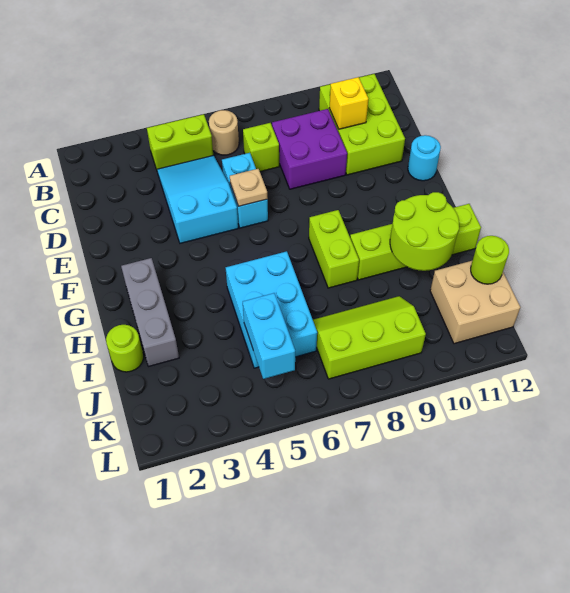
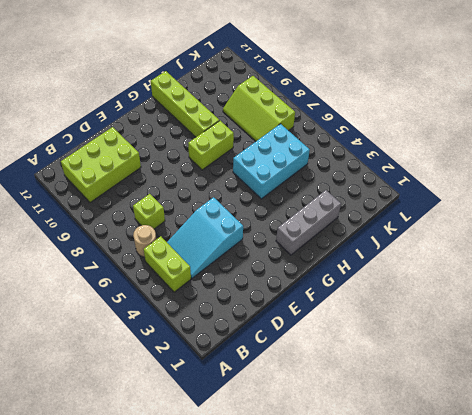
none -> purple brick C8:D9 level 1
none -> cyan brick D6:E6 level 1
none -> cyan round brick E12 level 1

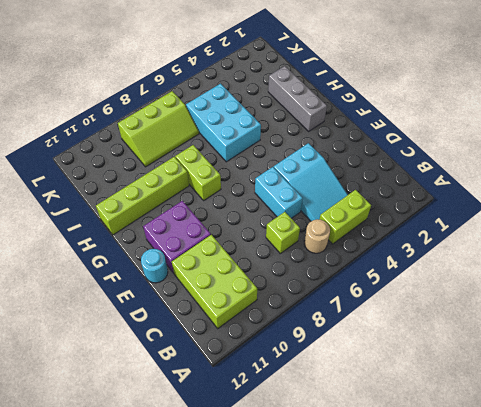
purple brick E10:F11 level 1 -> purple brick C8:D9 level 1
none -> lime round brick I1 level 1
none -> tan brick J11:K12 level 1
none -> yellow brick C10 level 2

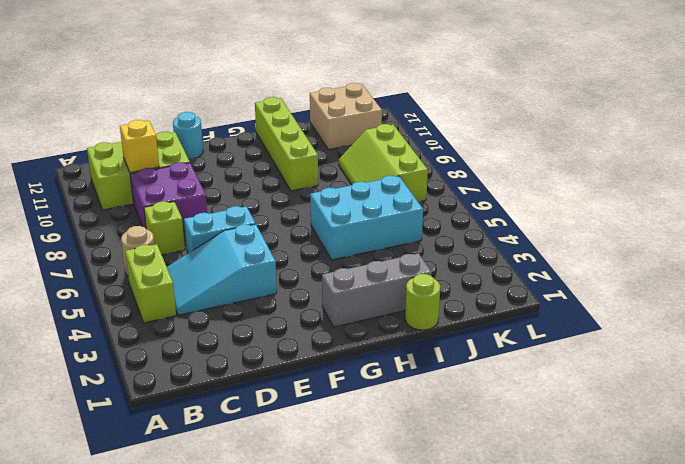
none -> lime brick G8:H8 level 1
none -> tan plate E6 level 2
none -> lime round brick H10:I11 level 2

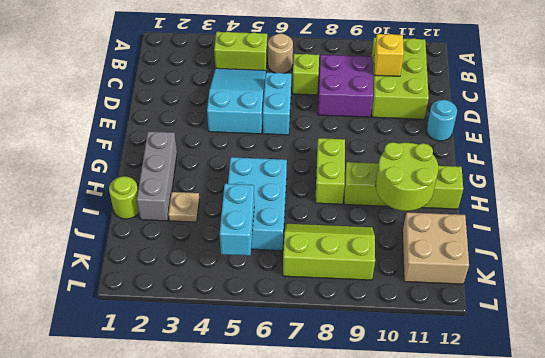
tan plate I3 level 1 -> tan plate E6 level 2
none -> lime round brick J12 level 2

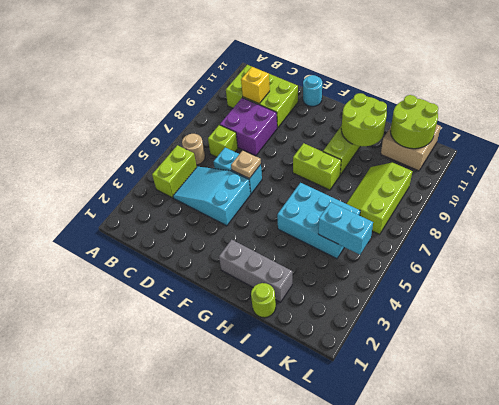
lime round brick J11:K12 level 2 -> lime round brick J12 level 2

